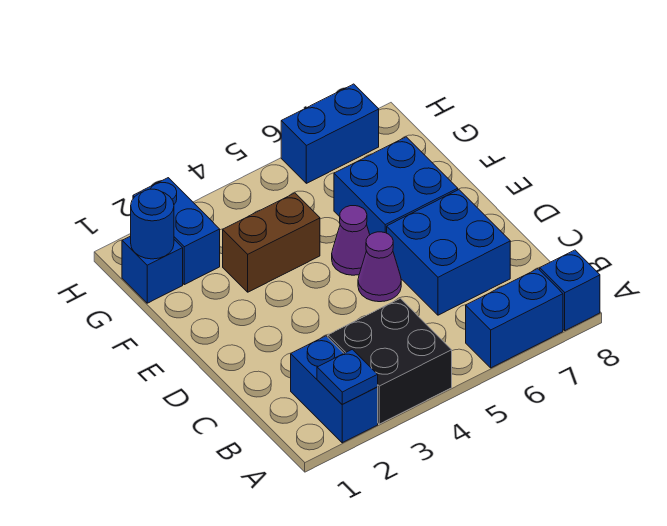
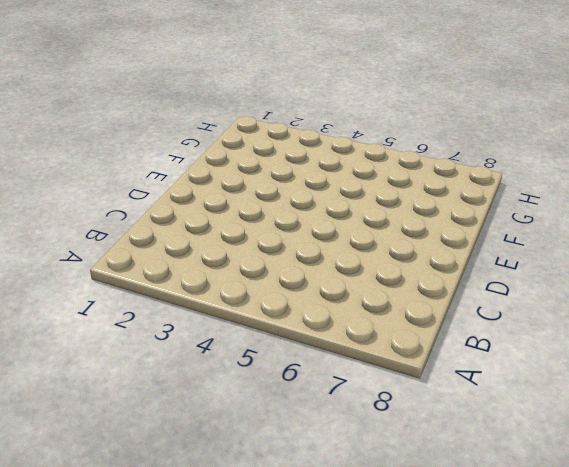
none -> blue brick A2:B2 level 1
none -> black brick A3:B4 level 1
none -> blue brick A6:A7 level 1

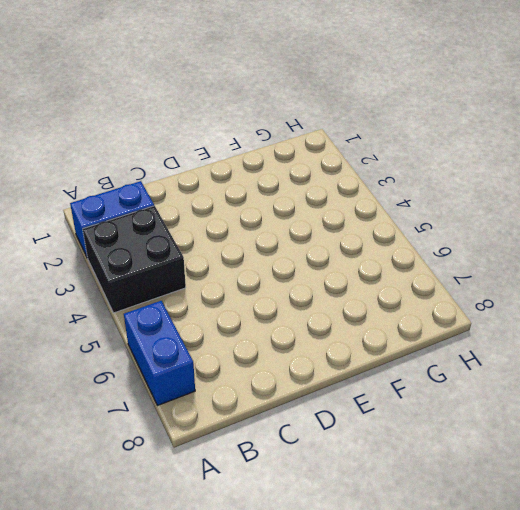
none -> blue brick A8 level 1
none -> blue brick C6:D7 level 1
none -> purple cone D5 level 1

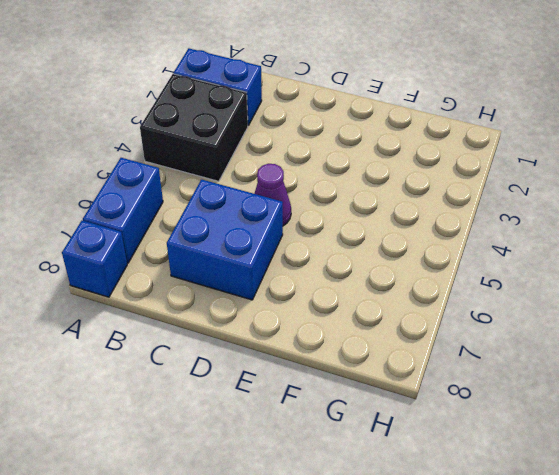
none -> purple cone E5 level 1
none -> blue brick E6:F7 level 1
none -> brown brick F3:F4 level 1

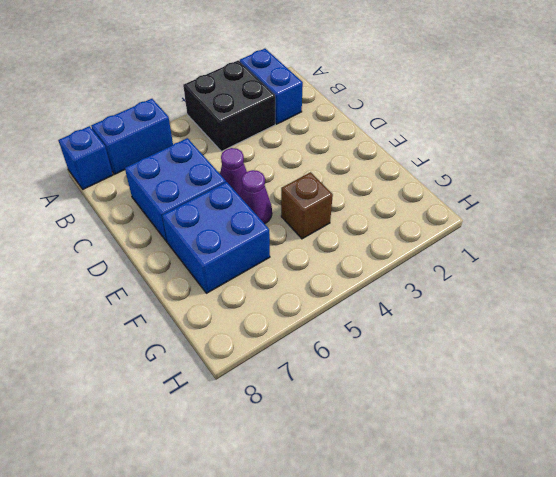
brown brick F4 level 1 -> brown brick F3:F4 level 1
none -> blue brick G1 level 1
none -> blue brick G2:H2 level 1
none -> blue brick H6:H7 level 1

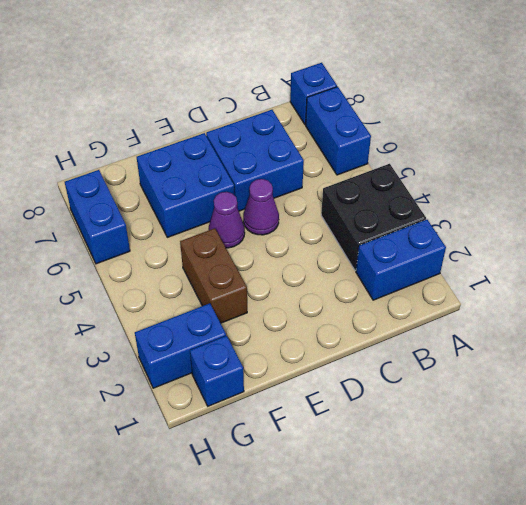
none -> blue plate A2 level 2
none -> blue round brick G1 level 2

